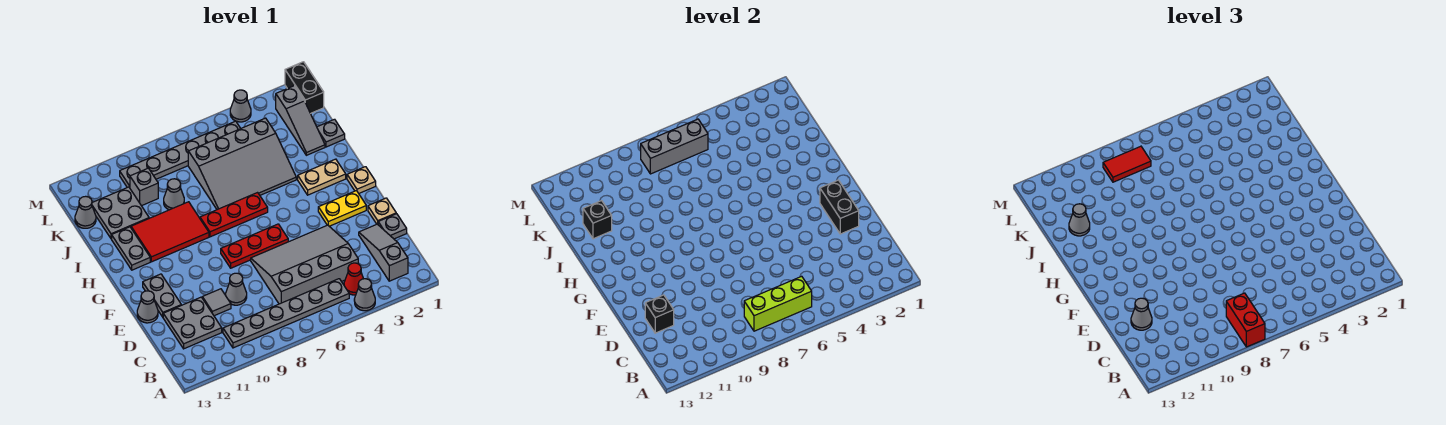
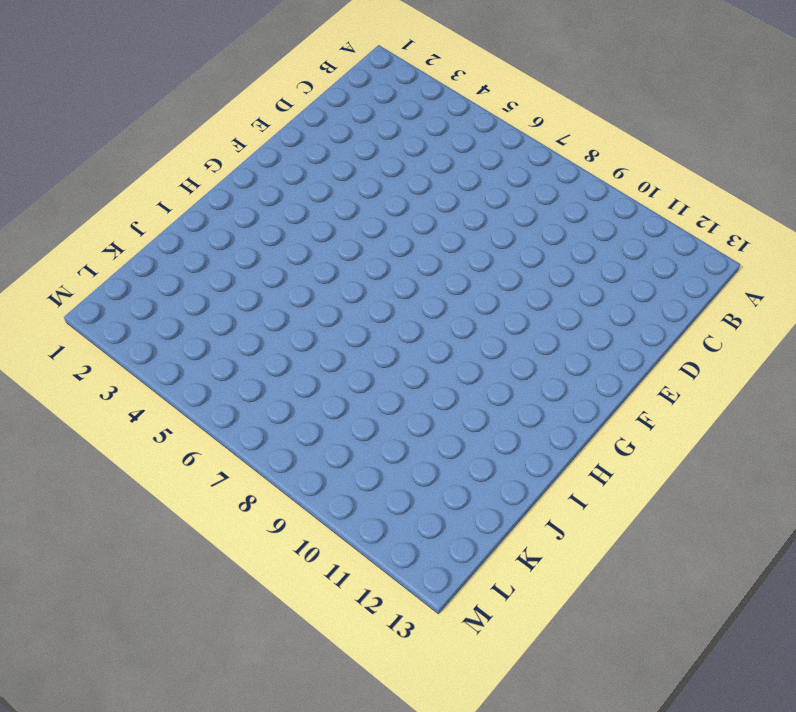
none -> grey cone A4 level 1
none -> grey slope B2:D2 level 1 top B
none -> red cone B4 level 1
none -> grey plate B5:B10 level 1

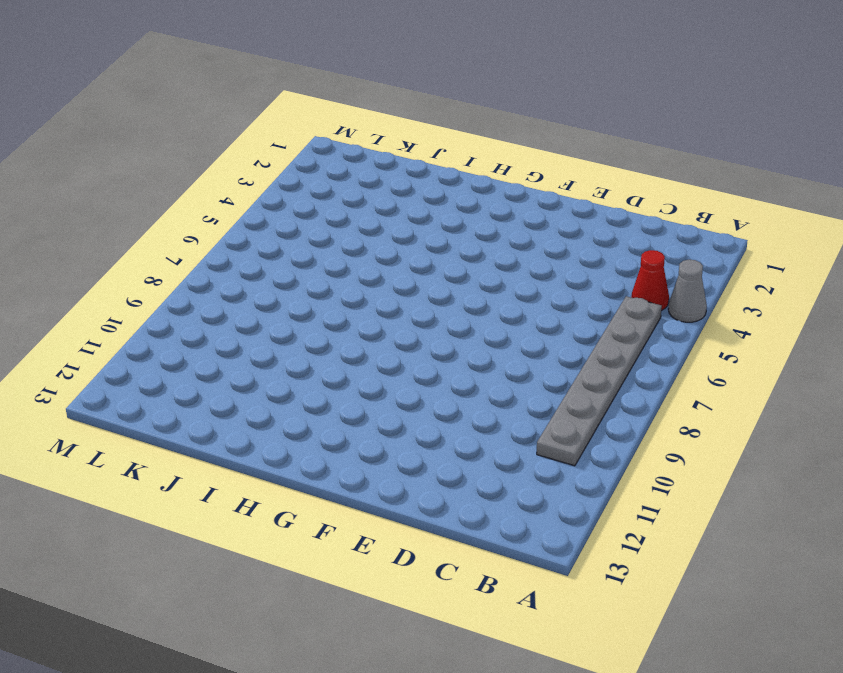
none -> grey slope B2:D2 level 1 top B
none -> grey slope C4:E7 level 1 top C
none -> grey plate C11:D12 level 1
none -> grey plate D1 level 1

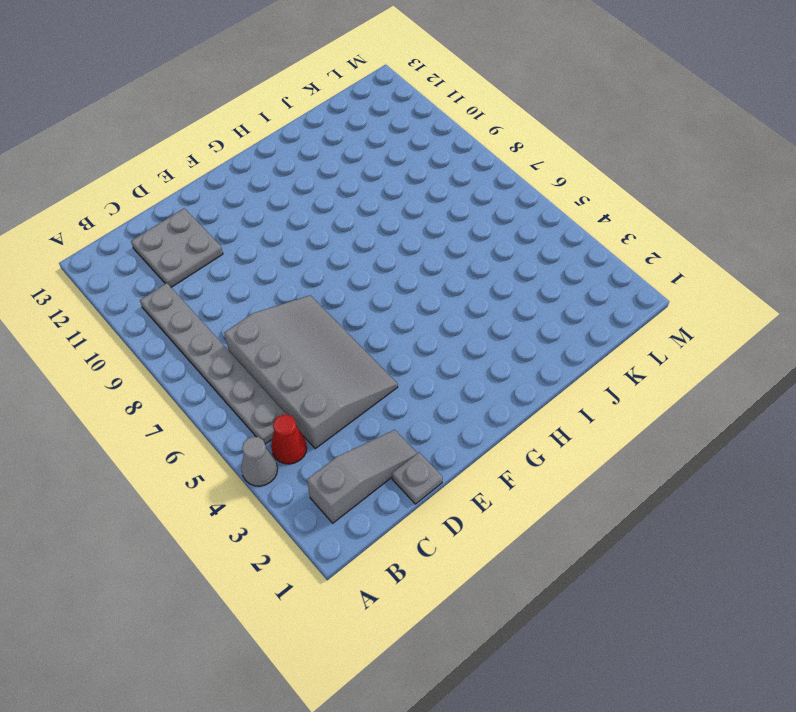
none -> grey cone D9 level 1
none -> grey tile D10 level 1
none -> tan plate E1 level 1
none -> grey plate E12:F12 level 1

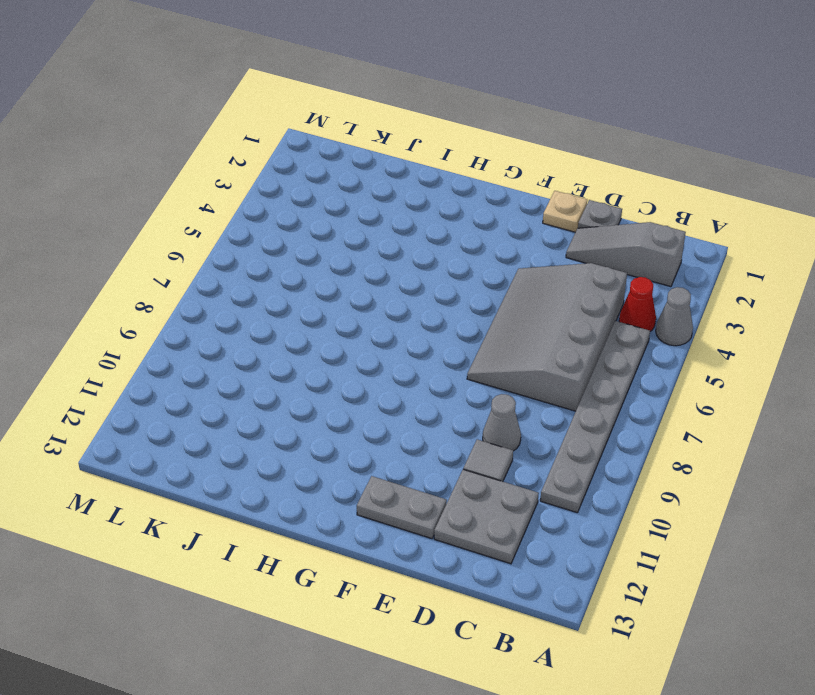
none -> grey cone E13 level 1
none -> yellow plate F2:F3 level 1
none -> red plate F6:F8 level 1
none -> tan plate G1 level 1

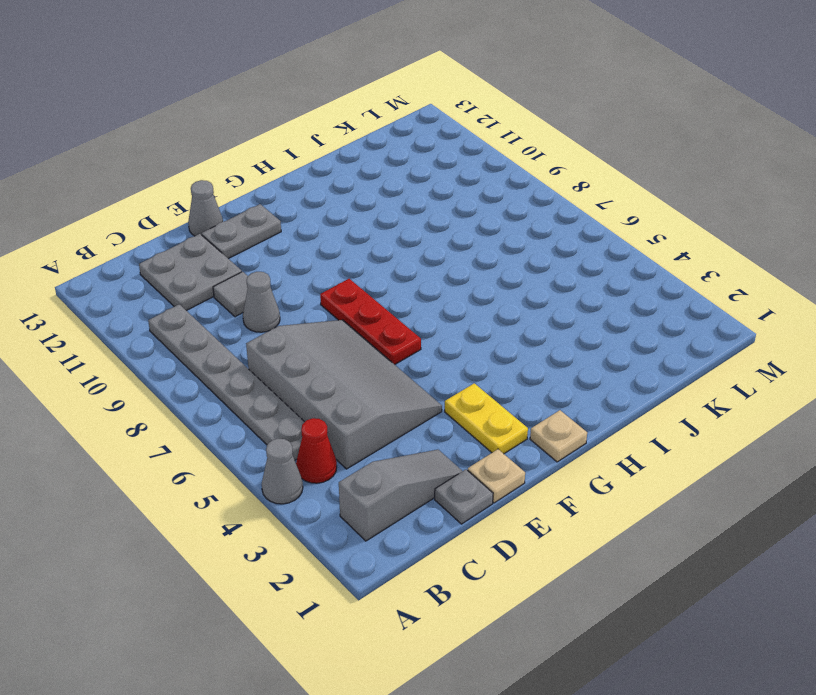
none -> tan plate H2:H3 level 1
none -> red plate H6:H8 level 1
none -> red tile H9:I11 level 1
none -> grey plate H12:I12 level 1

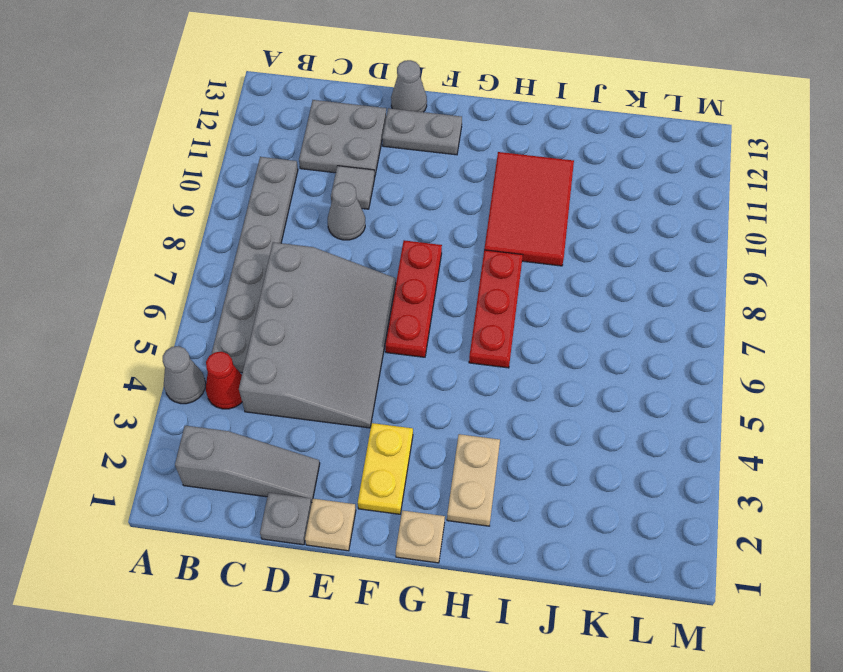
none -> grey plate H12:I12 level 1
none -> grey slope I4:K7 level 1 top K
none -> grey plate J1 level 1
none -> grey slope J2:L2 level 1 top L

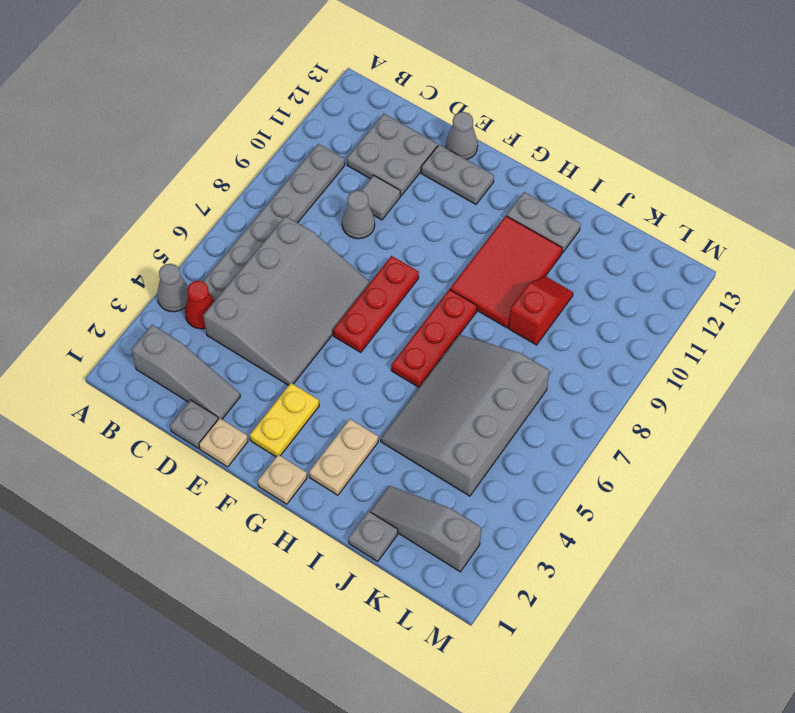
red slope J9:J10 level 1 top 9 -> grey cone J9 level 1
none -> grey plate J11:K12 level 1
none -> grey brick K10 level 1
none -> grey cone K13 level 1
none -> black brick L1:M1 level 1

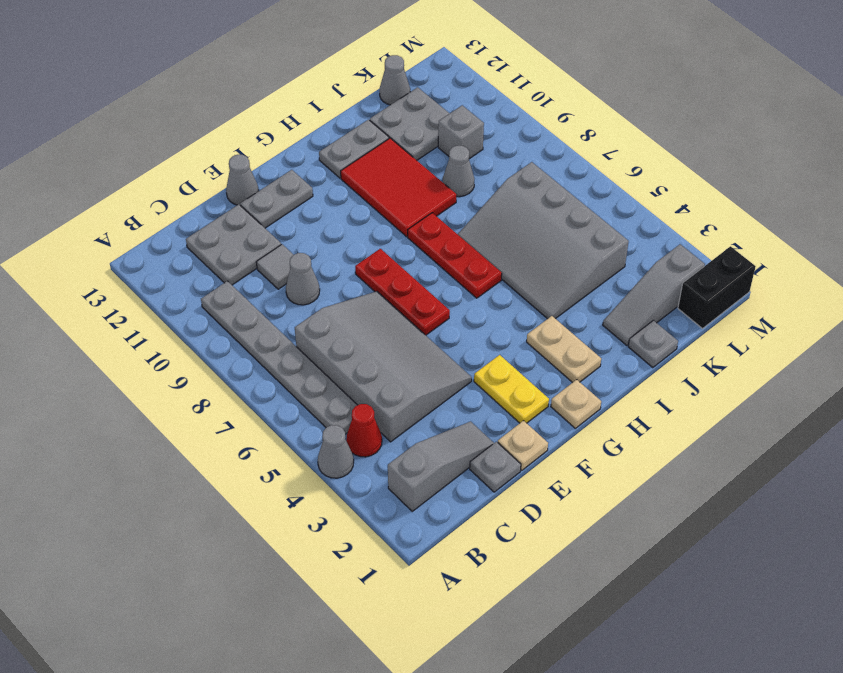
none -> grey plate L5:L10 level 1
none -> grey cone M4 level 1
none -> lime brick B6:B8 level 2
none -> black brick D12 level 2

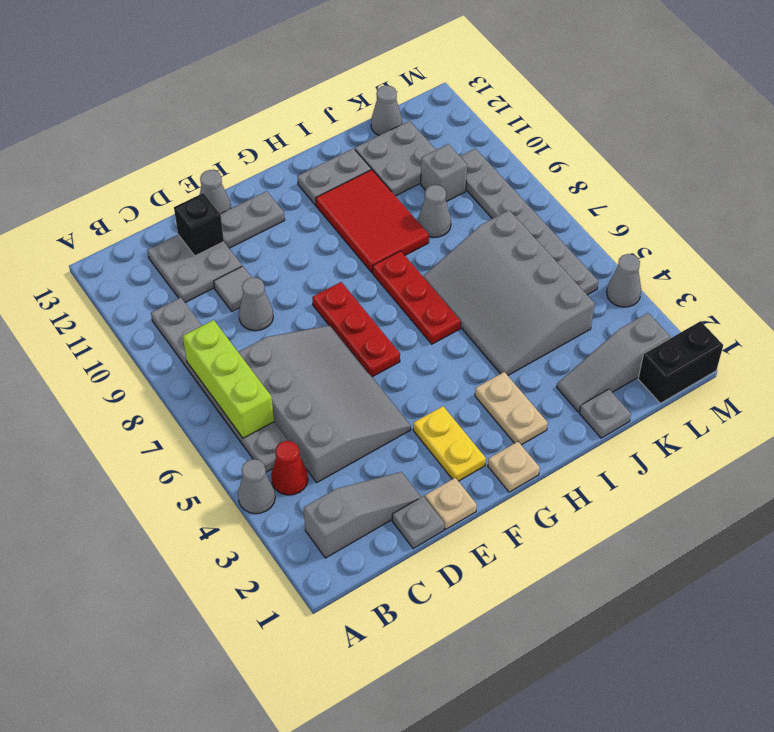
none -> black brick E2:F2 level 2
none -> black brick J12 level 2
none -> grey brick L6:L8 level 2
none -> red brick A8:B8 level 3

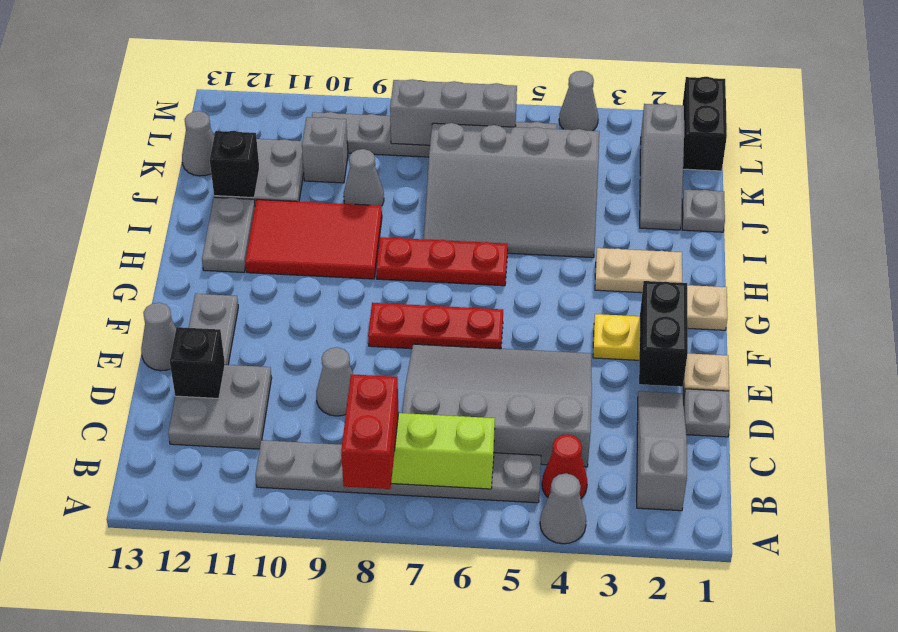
none -> grey tile D10 level 1
none -> grey cone D12 level 3
none -> grey cone J12 level 3
none -> red tile L8:L9 level 3

